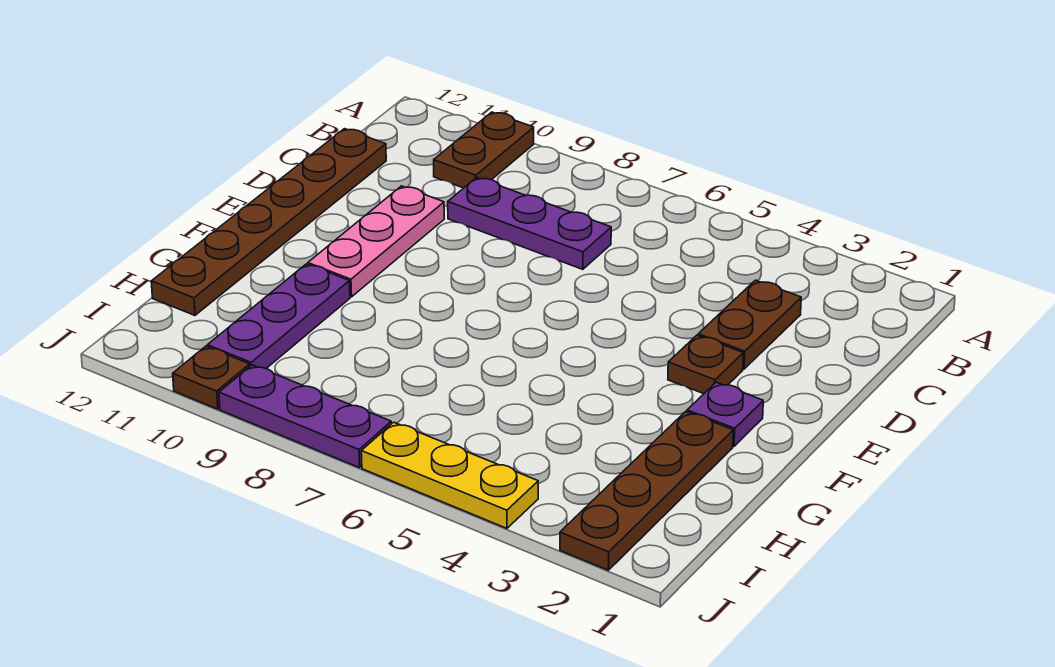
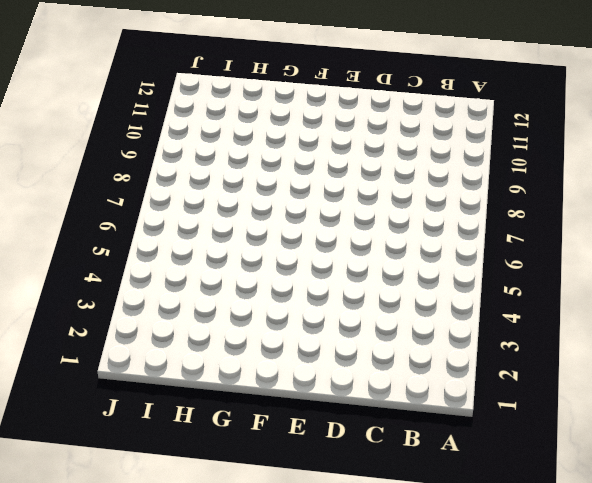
none -> brown plate A10:B10 level 1
none -> brown plate C3:D3 level 1
none -> purple plate C7:C9 level 1

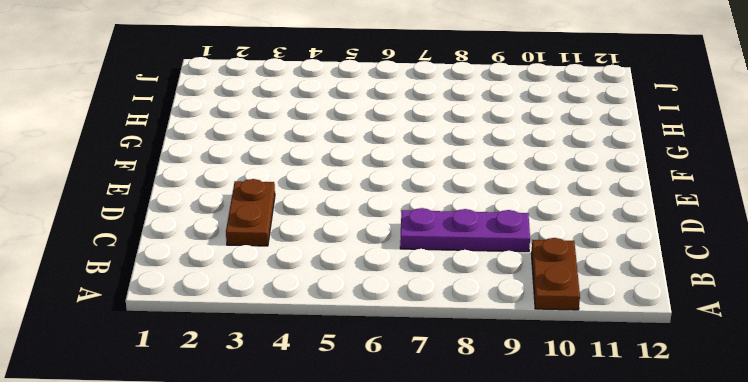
none -> brown plate C12:H12 level 1
none -> pink plate D10:F10 level 1
none -> brown plate E3 level 1

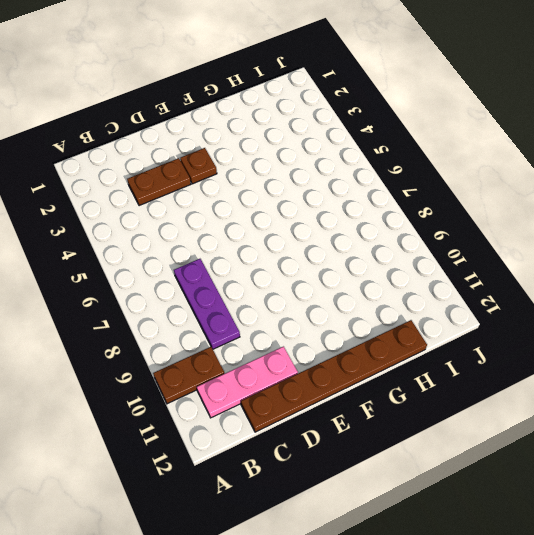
pink plate B11:D11 level 1 -> pink plate D10:F10 level 1
none -> purple plate F2 level 1
none -> brown plate G2:J2 level 1
none -> purple plate G10:I10 level 1

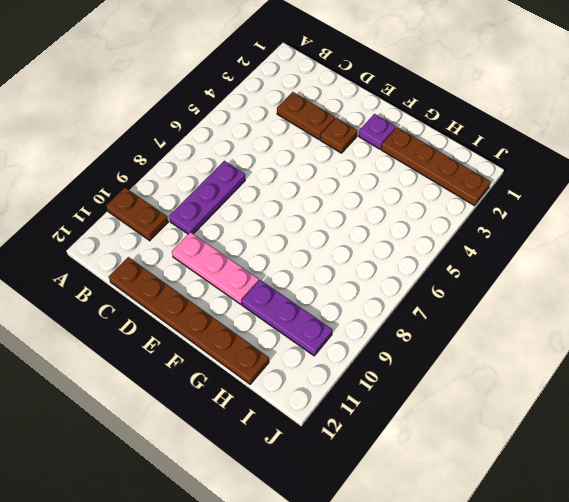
none -> yellow plate J4:J6 level 1
none -> purple plate J7:J9 level 1
none -> brown plate J10 level 1

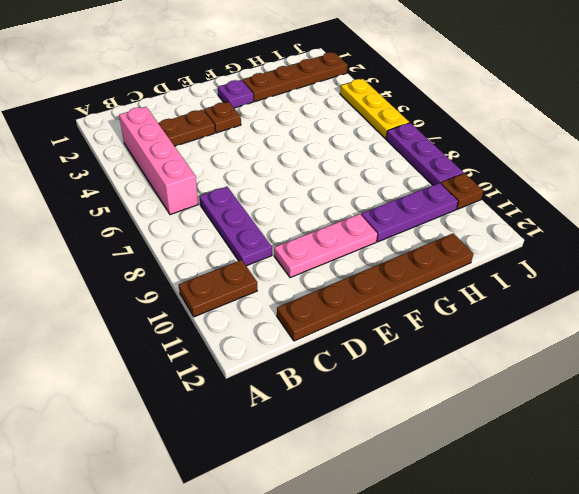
pink brick B3:B6 level 1 -> none

